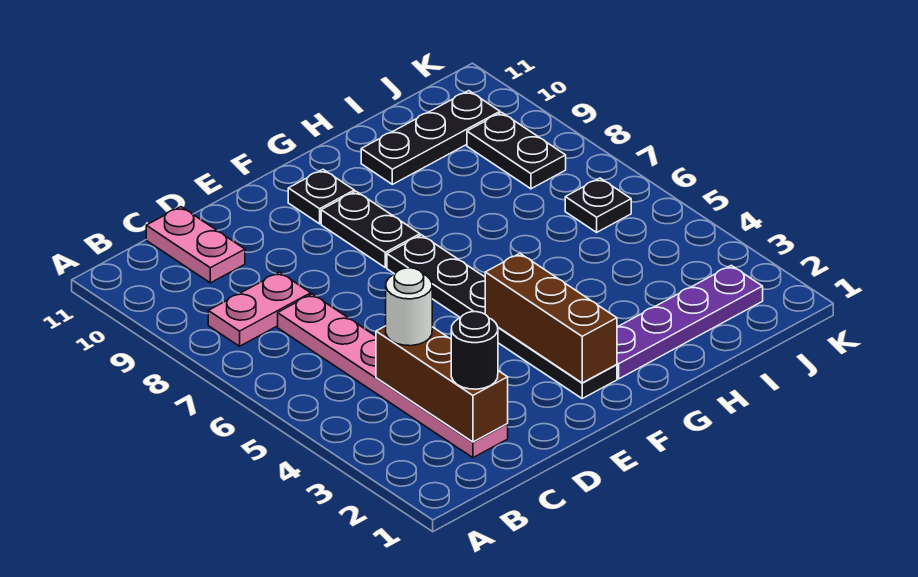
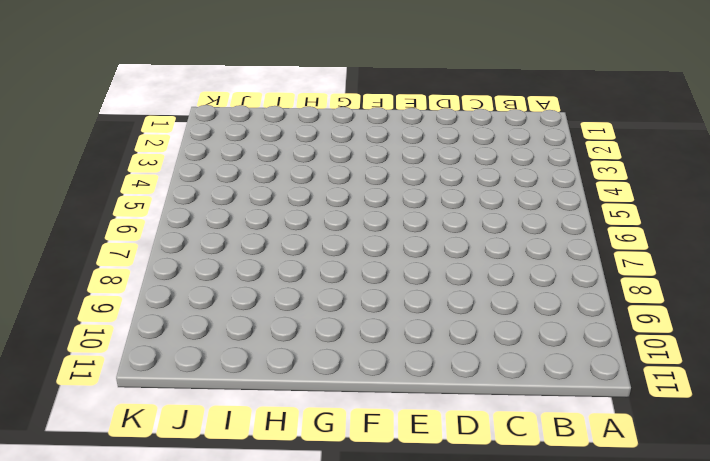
none -> pink plate B8:C8 level 1
none -> pink plate C2:C7 level 1
none -> pink plate C10:C11 level 1

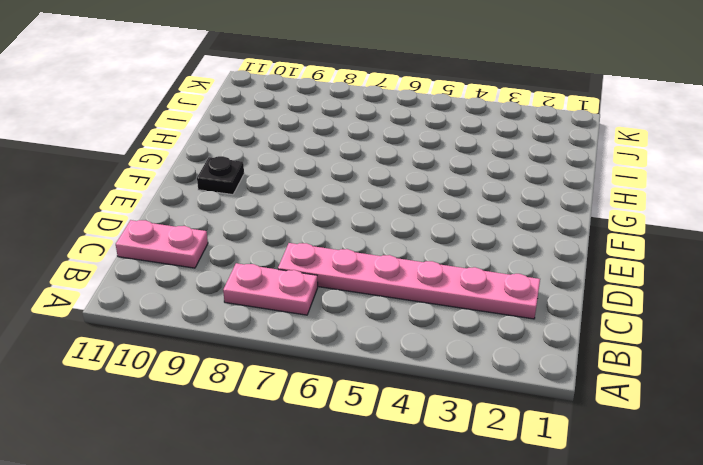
pink plate B7:B8 level 1 -> pink plate B8:C8 level 1
none -> black plate F2:F7 level 1
none -> black plate F8:F9 level 1
none -> purple plate G2:J2 level 1

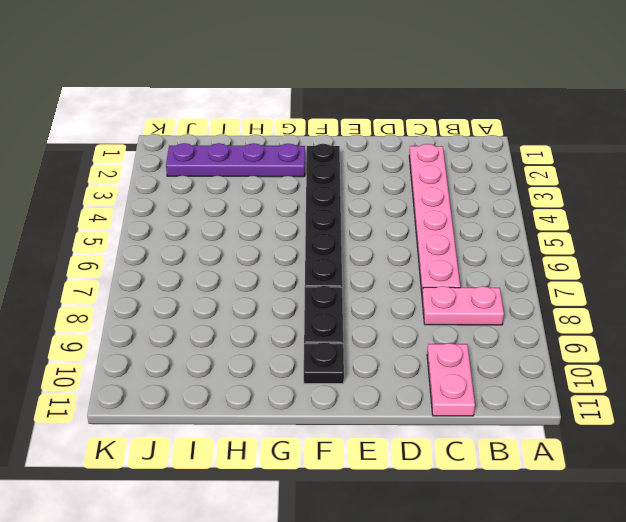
none -> black plate H10:J10 level 1
none -> black plate J6 level 1
none -> black plate J8:J9 level 1

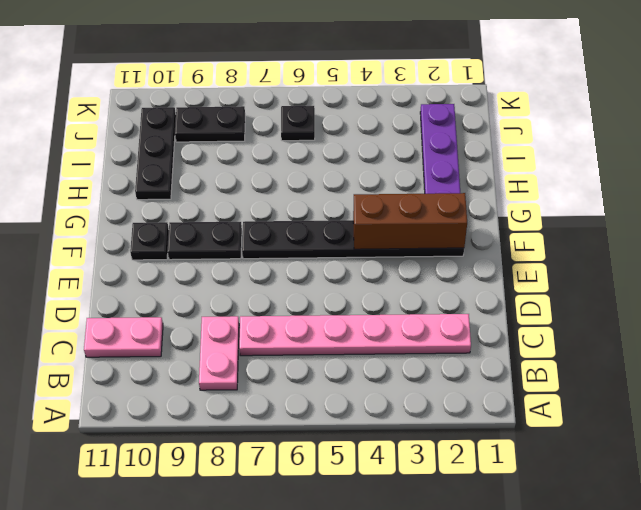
none -> brown brick C2:C4 level 2
none -> black round brick C2 level 3
none -> white round brick C4 level 3

